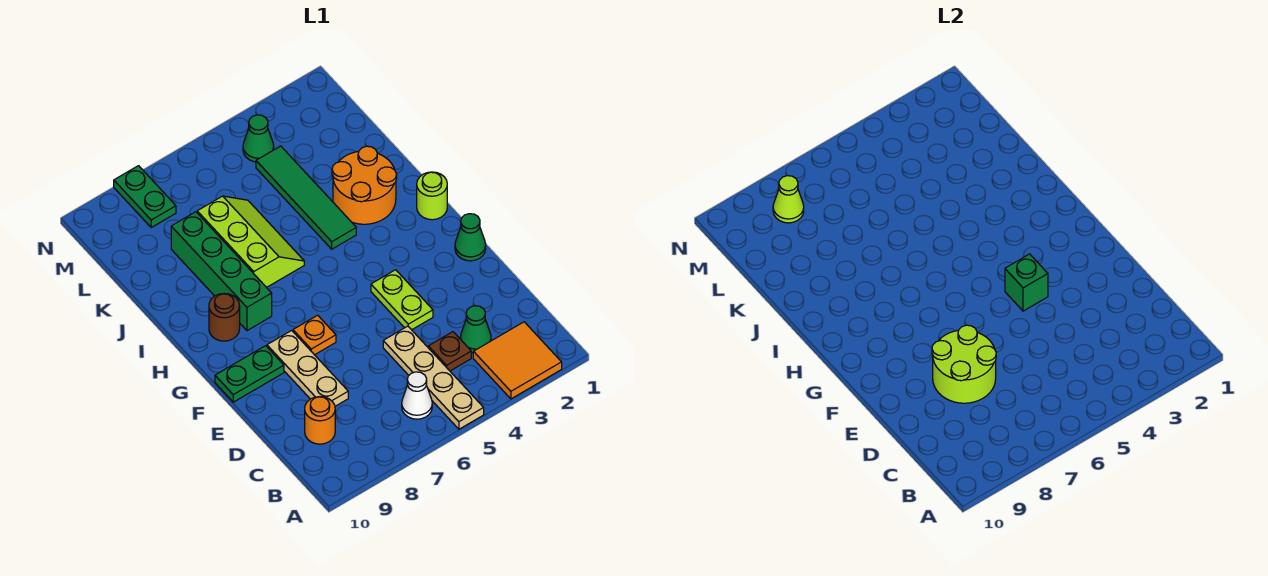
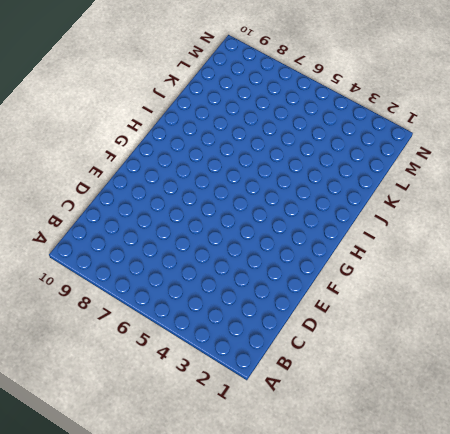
none -> orange tile A2:B3 level 1
none -> tan plate A5:D5 level 1
none -> white cone B6 level 1

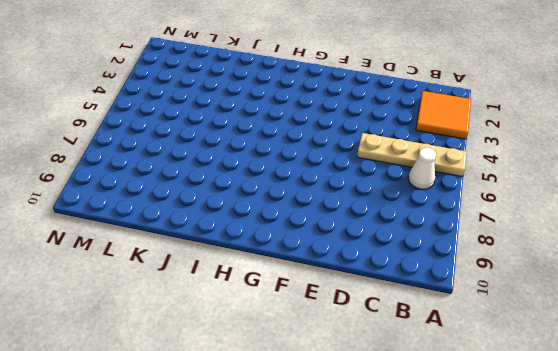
none -> green cone C3 level 1
none -> brown plate C4 level 1
none -> orange round brick C9 level 1

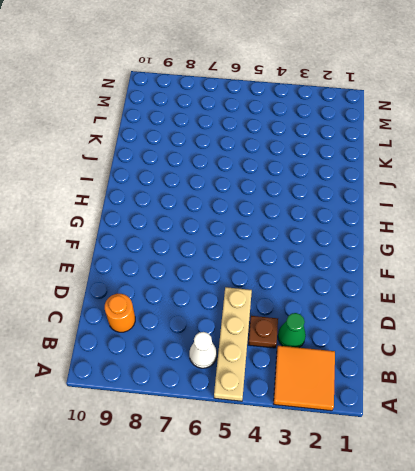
none -> tan plate D8:F8 level 1
none -> lime plate E4:F4 level 1
none -> green cone F1 level 1

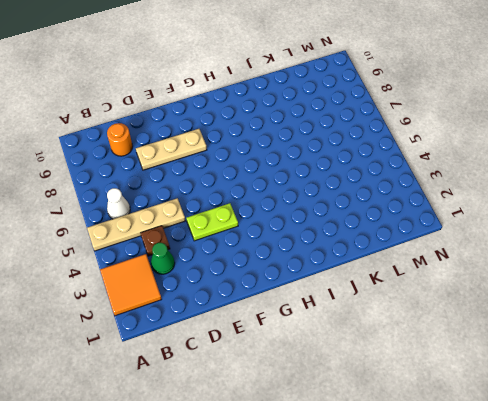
none -> green cone F1 level 1
none -> orange plate F7 level 1
none -> green plate F9:F10 level 1

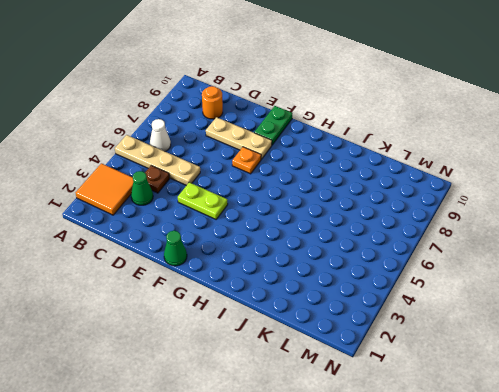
none -> lime round brick H1 level 1
none -> green brick H8:K8 level 1
none -> brown round brick H9 level 1

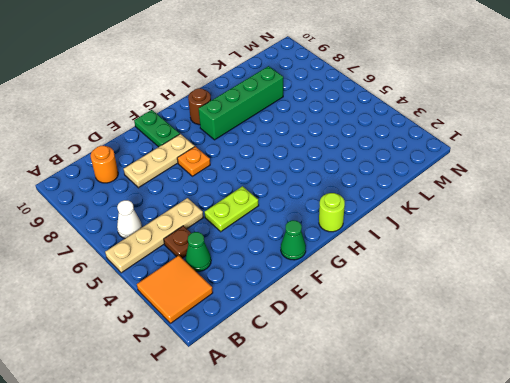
none -> orange round brick I2:J3 level 1
none -> green tile I4:L4 level 1
none -> lime slope I6:K7 level 1 top 7

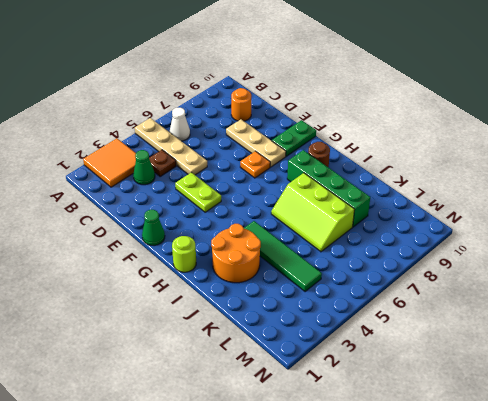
none -> green cone M4 level 1
none -> green plate M8:N8 level 1
none -> lime round brick D7:E8 level 2

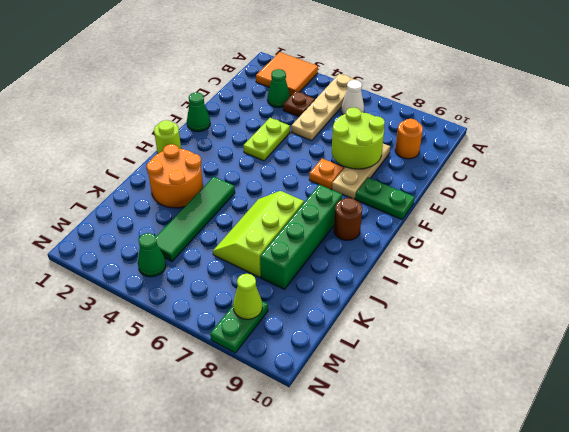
none -> green brick F4 level 2

